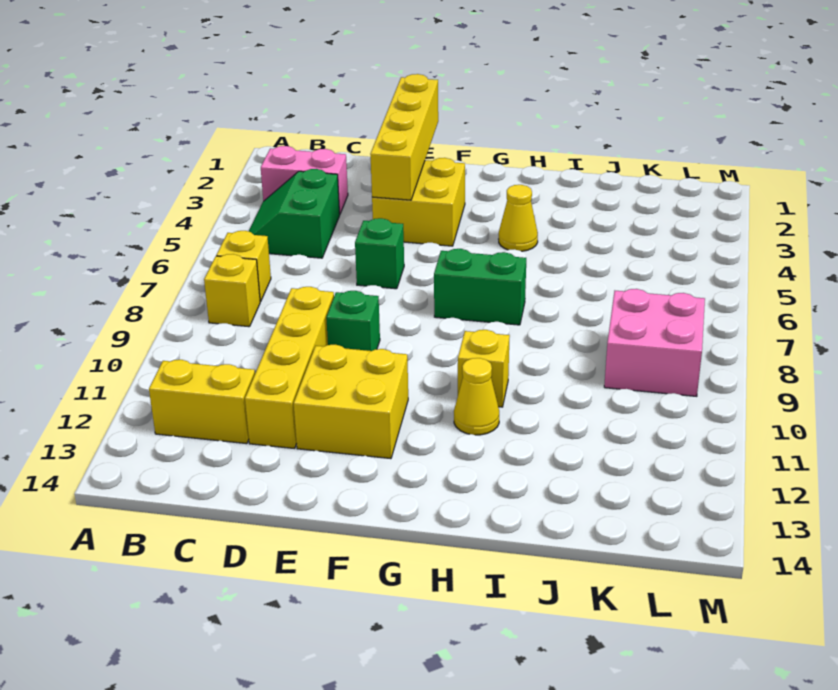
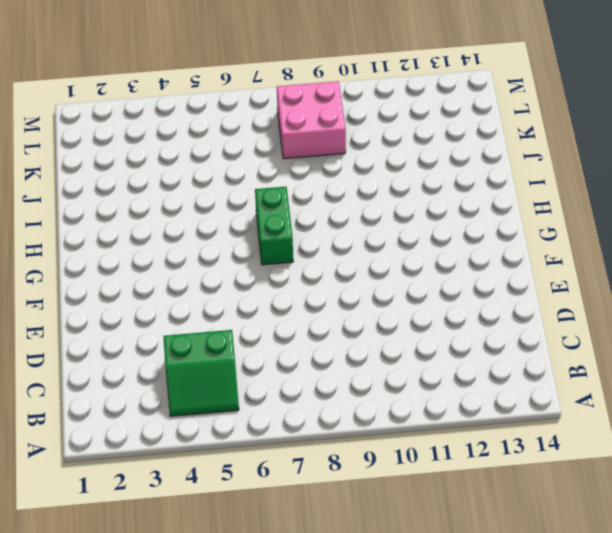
none -> pink brick B3:C3 level 1
none -> yellow brick B7 level 1
none -> yellow brick B8 level 1

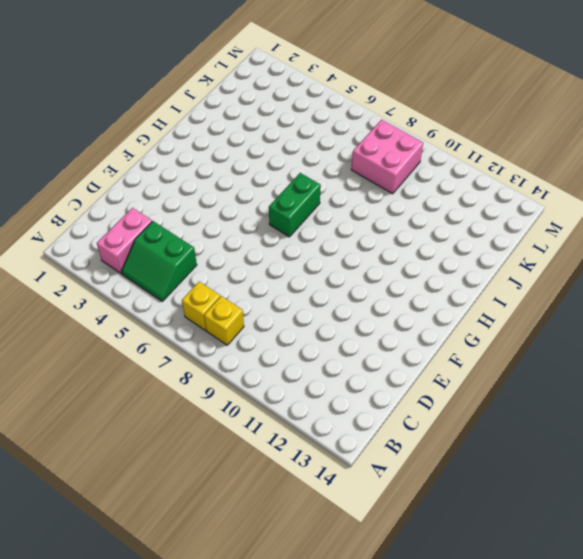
none -> yellow brick B12:C12 level 1
none -> yellow brick D9:D12 level 1
none -> yellow brick E3:F4 level 1

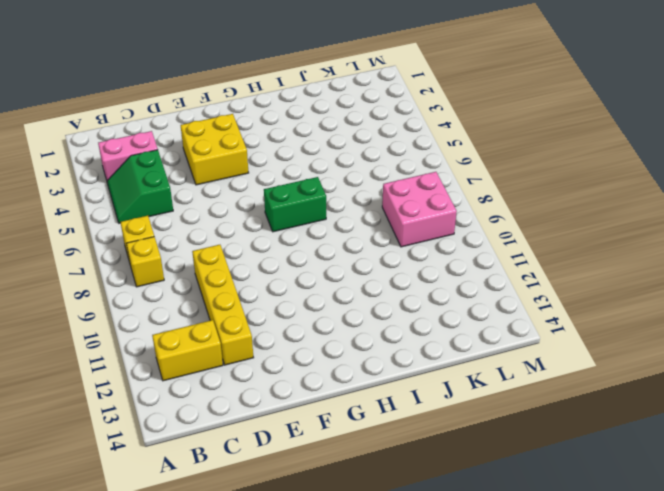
none -> green brick E6 level 1
none -> green brick E9 level 1
none -> yellow brick E11:F12 level 1

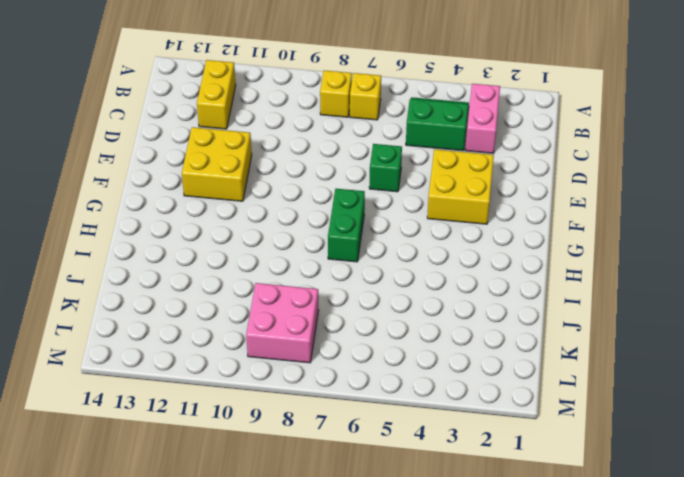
none -> yellow brick D9:D12 level 1
none -> green brick E9 level 1
none -> yellow cone H4 level 1

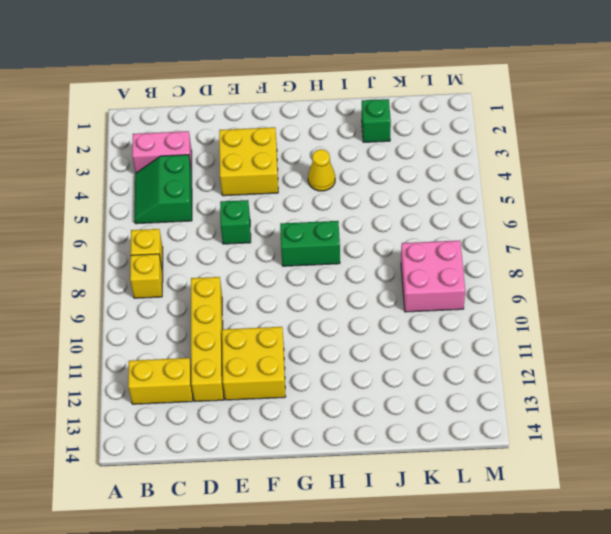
green brick J2 level 1 -> green brick E9 level 1
none -> yellow brick H10 level 1
none -> yellow cone H11 level 1
none -> yellow brick E1:E4 level 2

